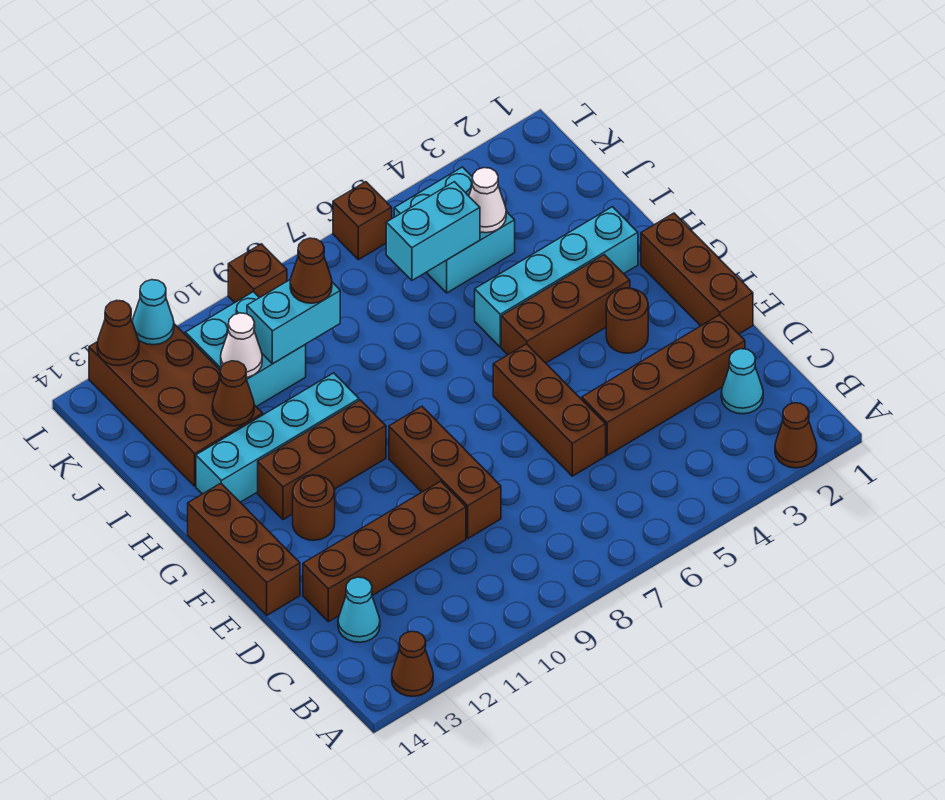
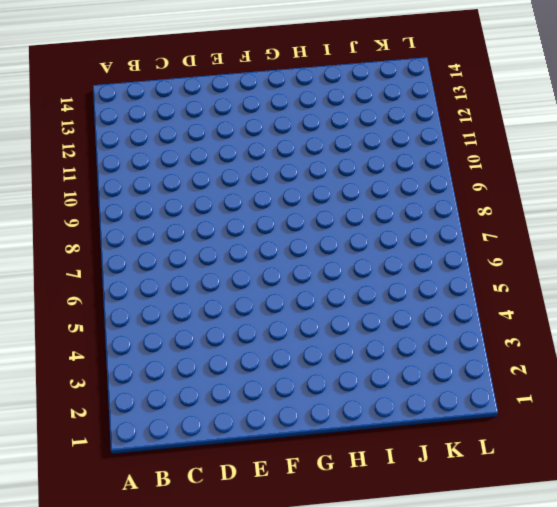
none -> brown cone A2 level 1
none -> brown cone A13 level 1
none -> cyan cone C2 level 1

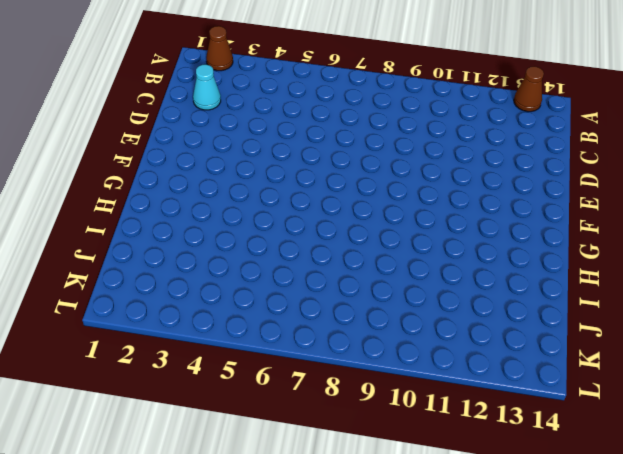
none -> cyan cone C13 level 1
none -> brown brick D2:D5 level 1
none -> brown brick D6:F6 level 1

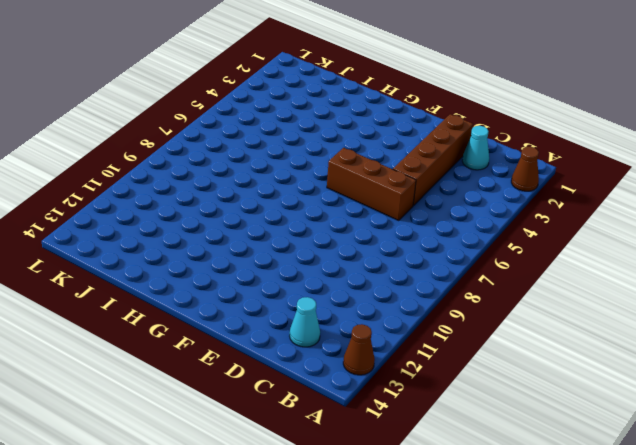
none -> brown brick D9:F9 level 1
none -> brown brick D10:D13 level 1
none -> brown brick E1:G1 level 1

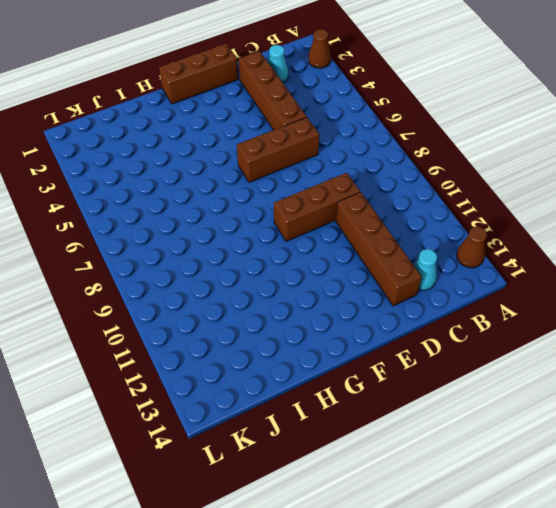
none -> brown brick E14:G14 level 1
none -> brown round brick F3 level 1
none -> brown round brick F12 level 1

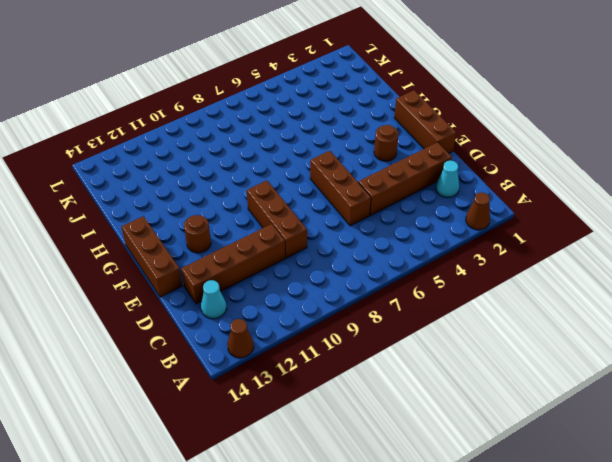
none -> brown brick G3:G5 level 1
none -> brown brick G10:G12 level 1
none -> cyan brick H2:H5 level 1

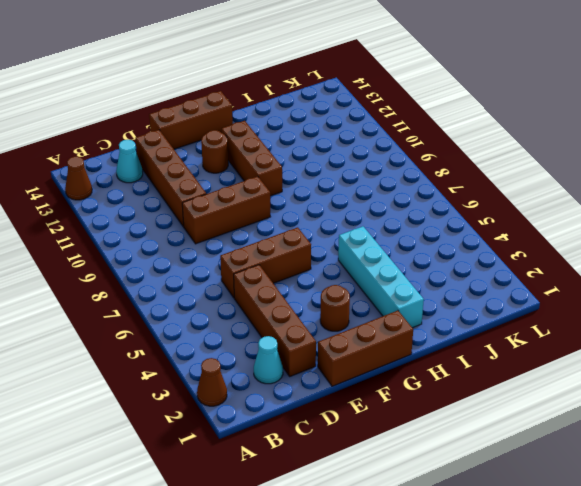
none -> brown brick G3:G5 level 1
none -> cyan brick H10:H13 level 1
none -> brown brick I12:L13 level 1

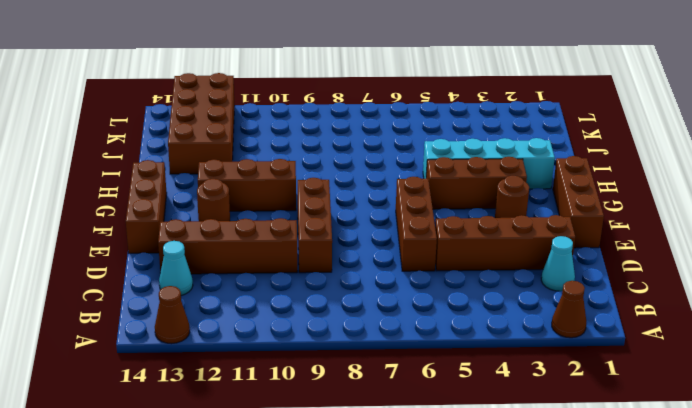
none -> cyan brick H10:H13 level 1
none -> cyan brick J4:K5 level 1
none -> cyan brick J10:K11 level 1

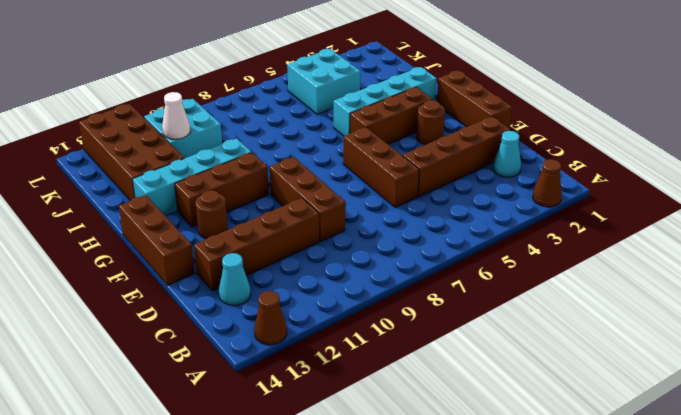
none -> brown brick L6 level 1
none -> brown brick L9 level 1
none -> brown cone I12 level 2

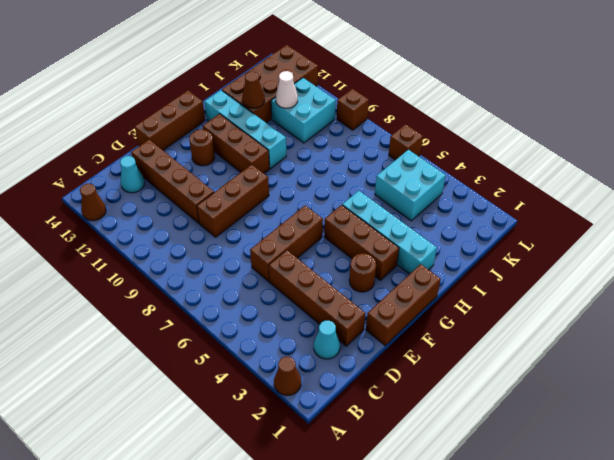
none -> white cone J4 level 2
none -> cyan brick J5:J6 level 2
none -> cyan brick J9:J10 level 2

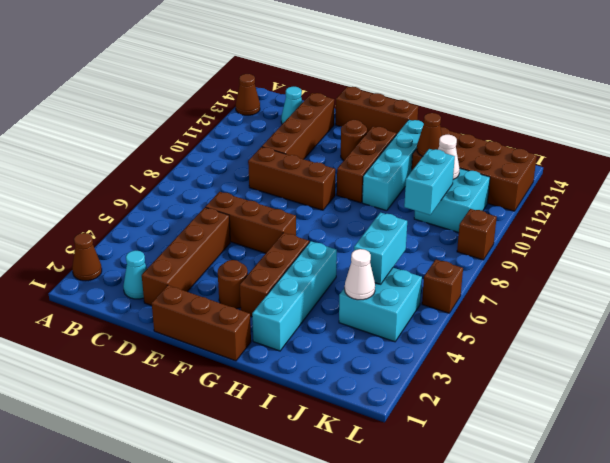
none -> cyan cone L12 level 2
none -> brown cone L13 level 2
none -> brown cone J9 level 3

